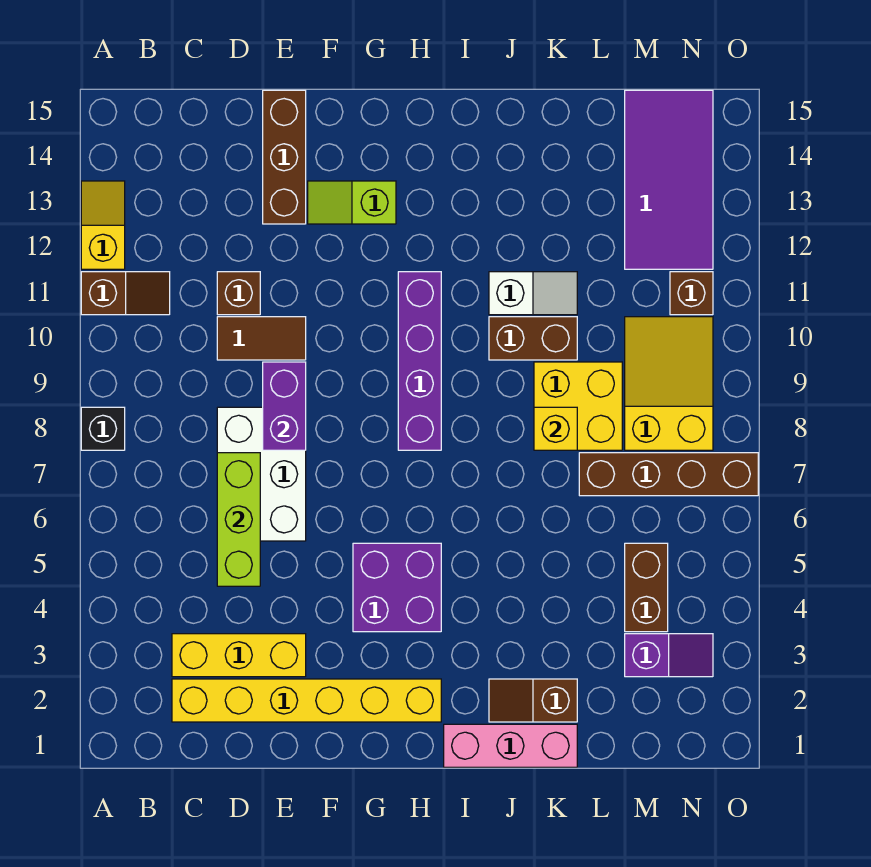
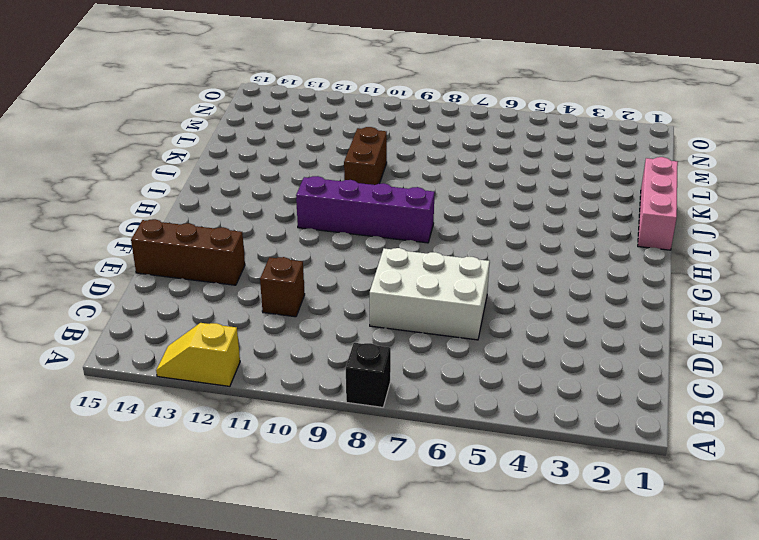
none -> brown slope A11:B11 level 1 top A
none -> yellow brick C2:H2 level 1
none -> yellow brick C3:E3 level 1

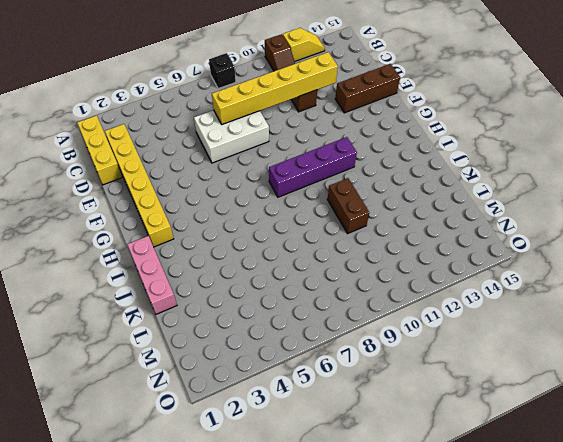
yellow brick B1:D1 level 1 -> yellow brick C3:E3 level 1
yellow brick D7:D12 level 2 -> lime brick D5:D7 level 2
none -> brown tile D10:E10 level 1
none -> lime slope F13:G13 level 1 top G
none -> purple brick G4:H5 level 1

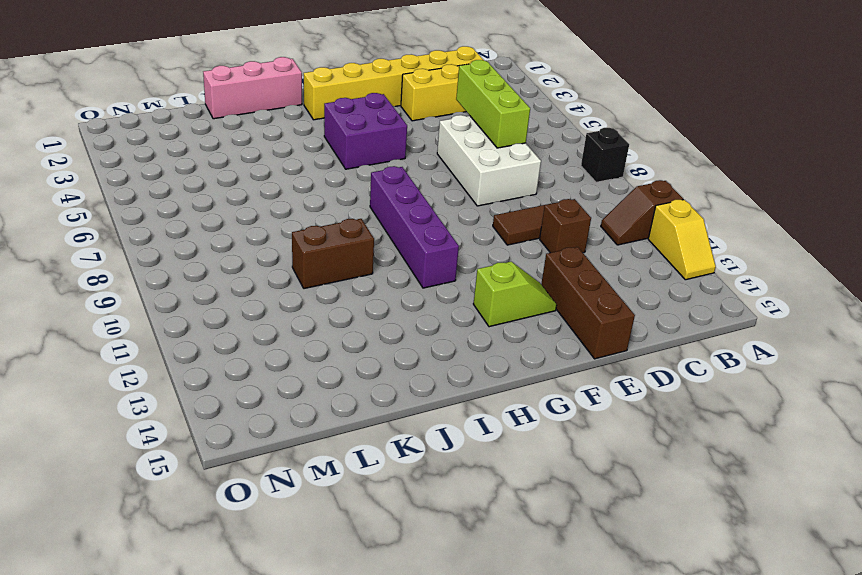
none -> brown slope J2:K2 level 1 top K
none -> white slope J11:K11 level 1 top J
none -> yellow brick K8:L9 level 1

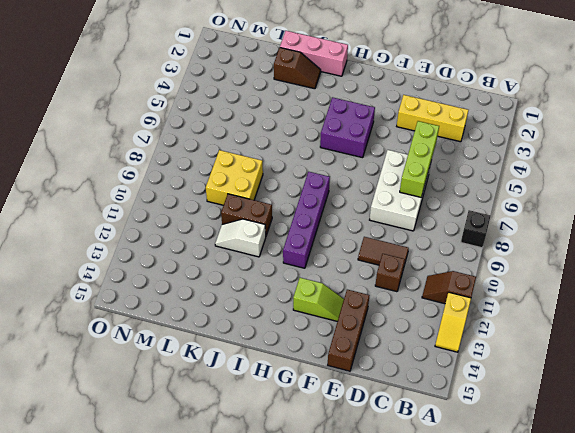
none -> yellow brick C2:H2 level 1
none -> brown brick L7:O7 level 1
none -> purple slope M3:N3 level 1 top M

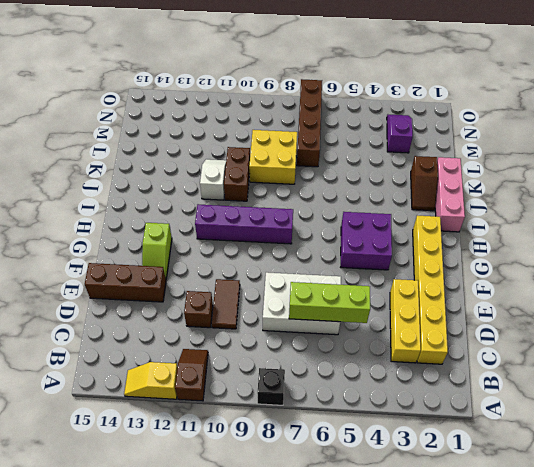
none -> brown brick M4:M5 level 1
none -> yellow slope M8:N10 level 1 top 8
none -> purple tile M12:N15 level 1

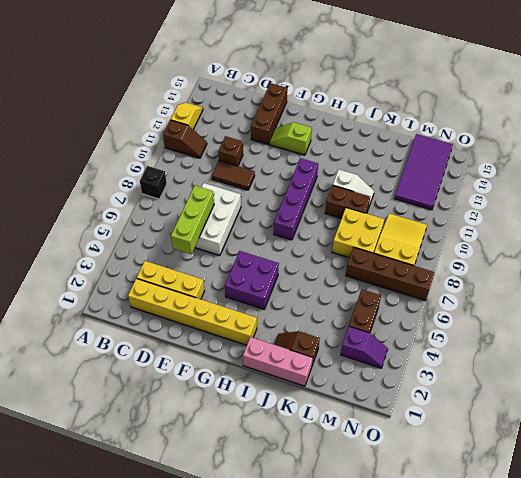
none -> brown brick N11 level 1
none -> purple brick E8:E9 level 2
none -> yellow brick K8 level 2

